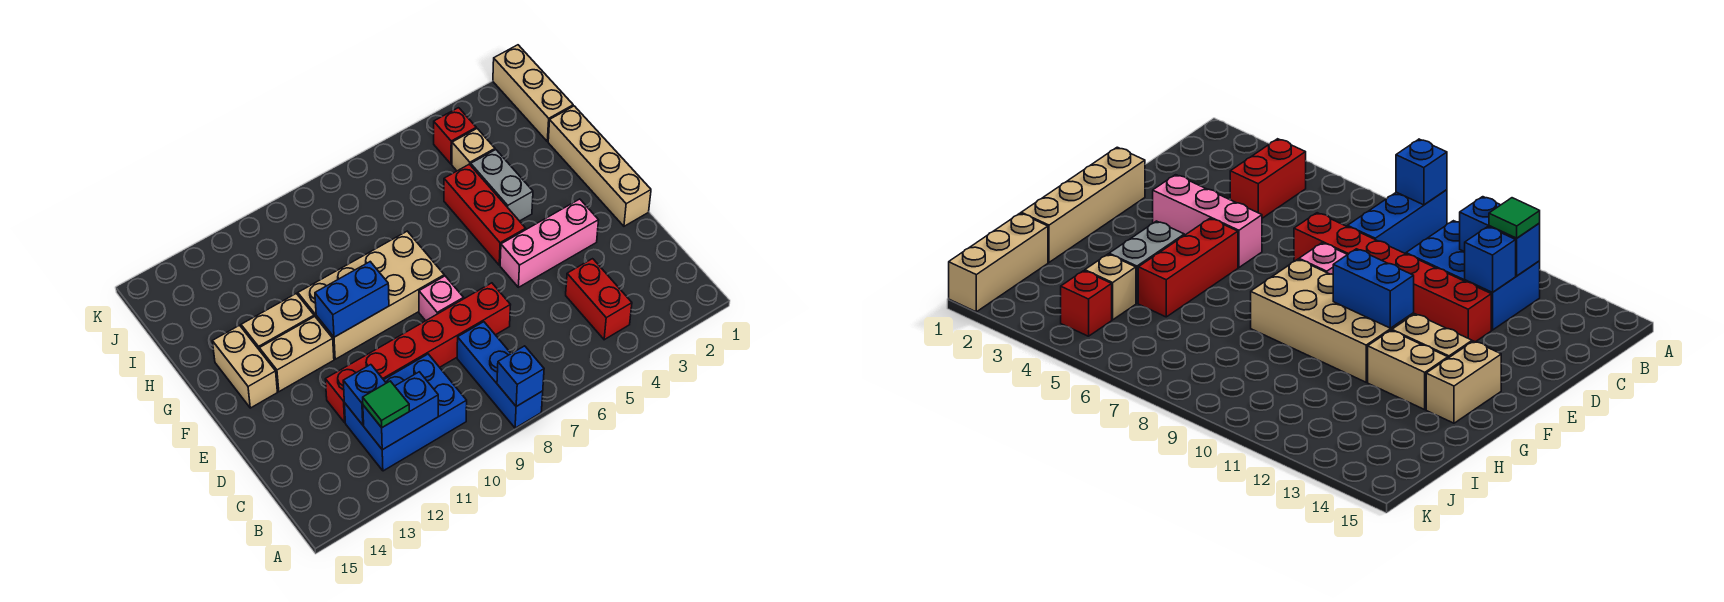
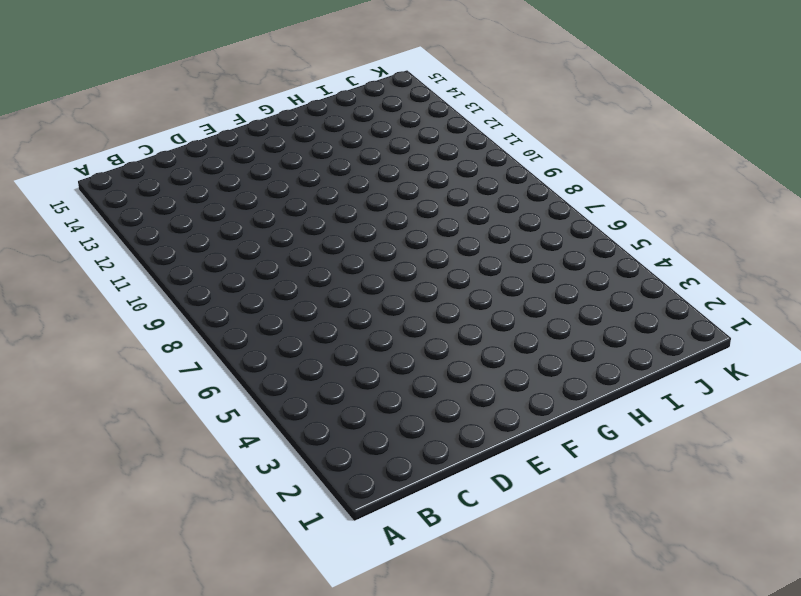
none -> blue brick A8:C8 level 1
none -> red brick B4:C4 level 1
none -> blue brick B10:C12 level 1

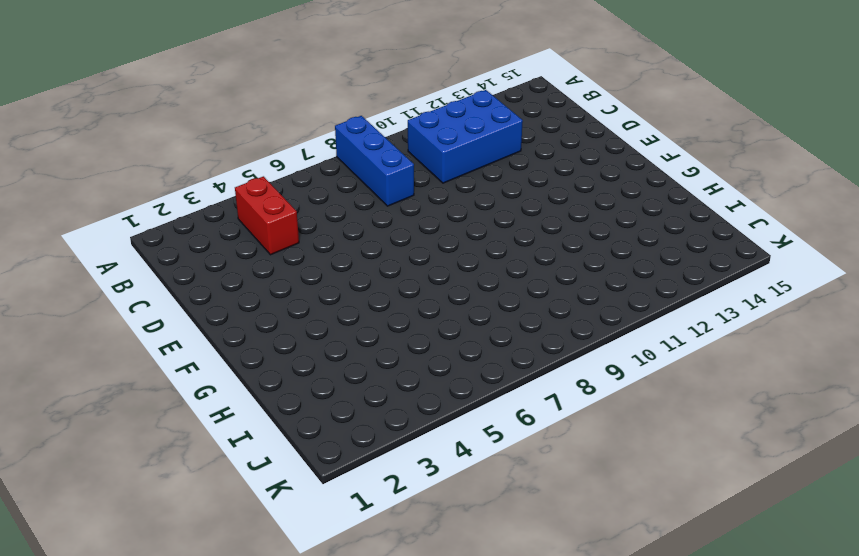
none -> red brick D7:D12 level 1
none -> tan brick E1:H1 level 1
none -> pink brick E3:E5 level 1

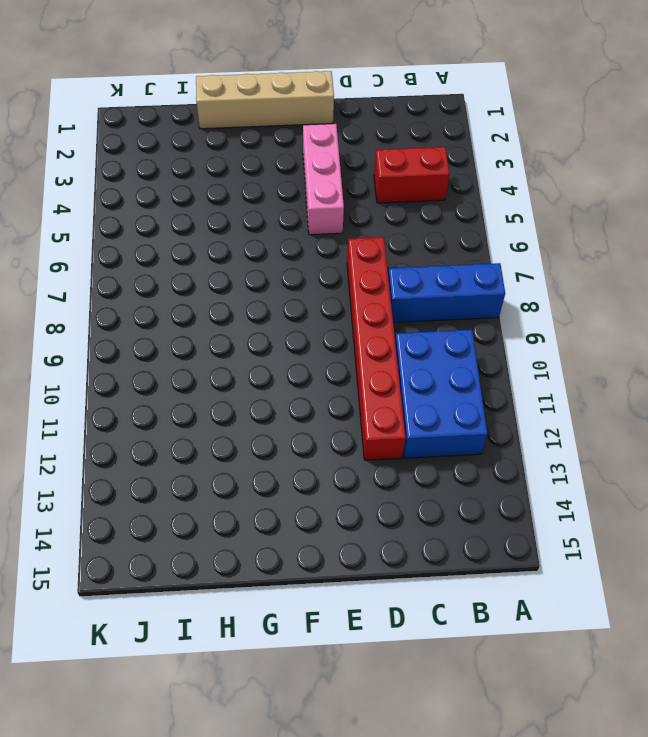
none -> pink brick E8 level 1
none -> red brick F5:H5 level 1
none -> tan brick F8:G11 level 1

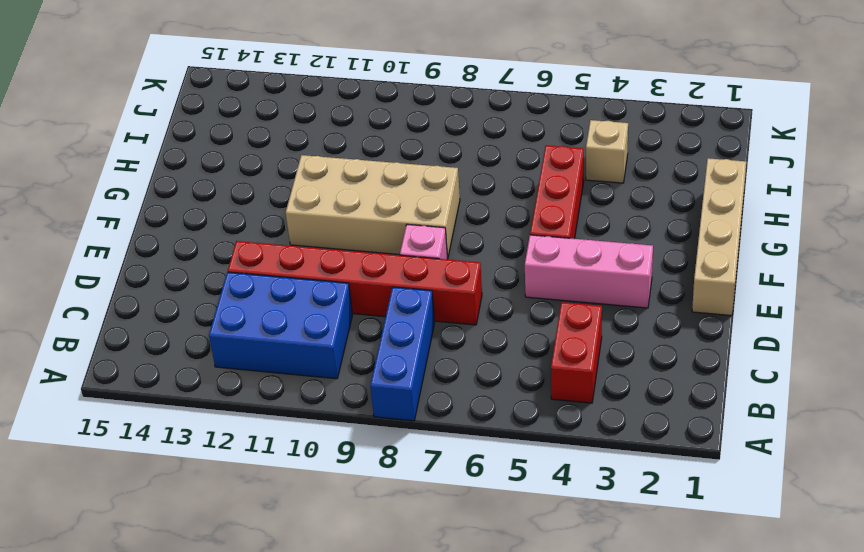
none -> tan brick F12:F13 level 1
none -> tan brick F14:G14 level 1
none -> grey brick G4:H4 level 1

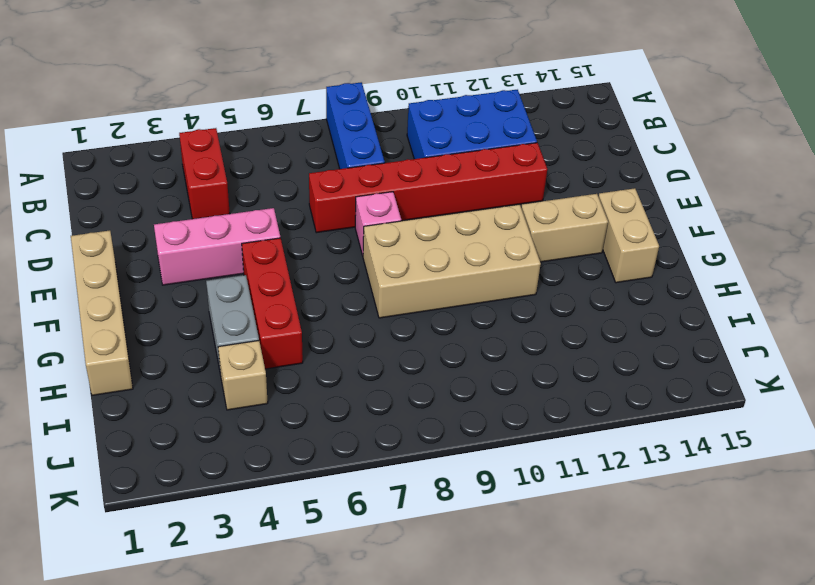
none -> tan brick G12:G13 level 1
none -> tan brick I1:K1 level 1
none -> red brick J4 level 1

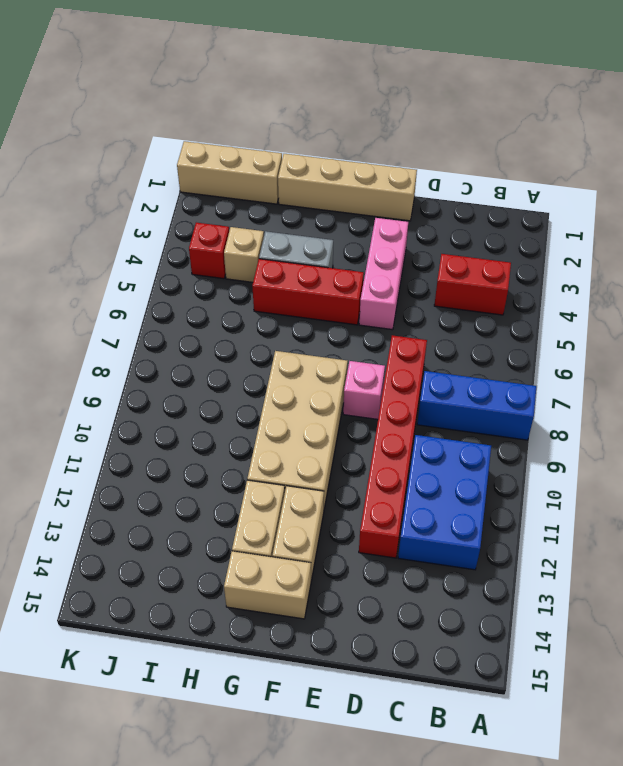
none -> blue brick A8 level 2
none -> blue brick B11:B12 level 2
none -> blue brick C12 level 2

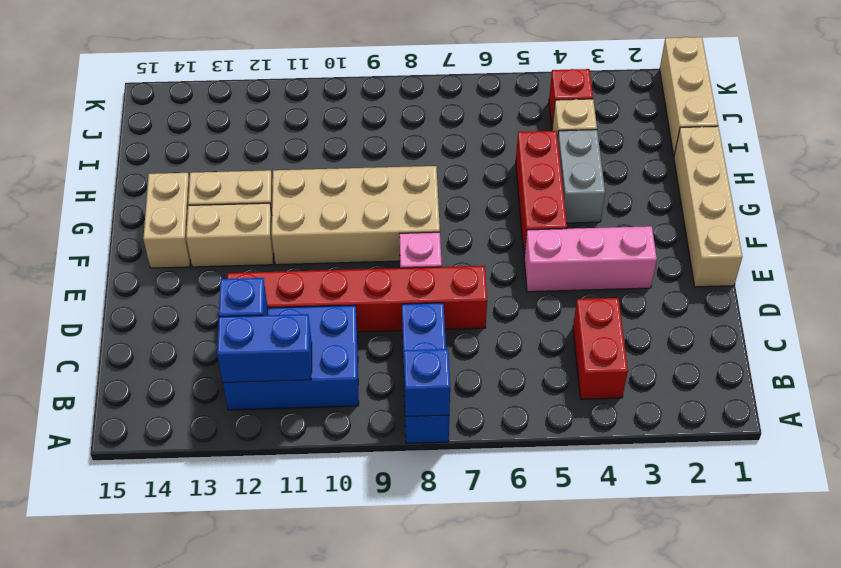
none -> blue brick F10:F11 level 2
none -> green tile B12 level 3

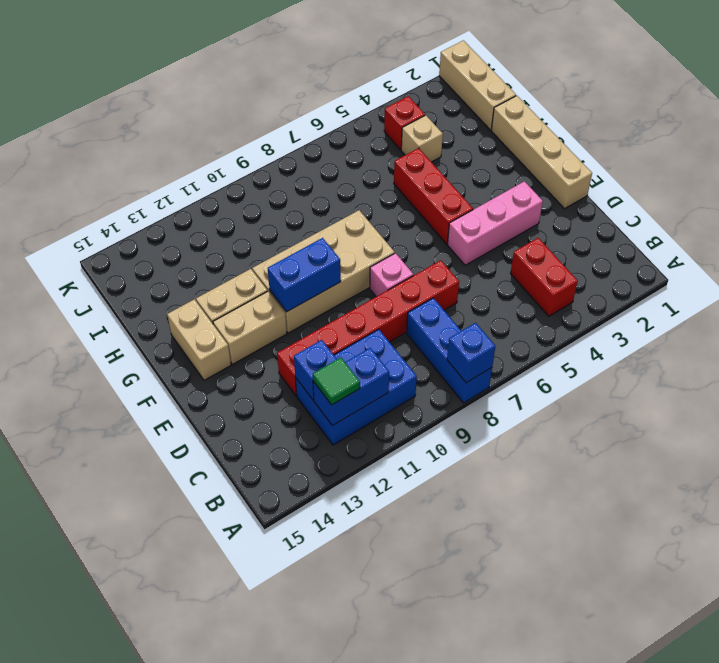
none -> grey brick G4:H4 level 1

